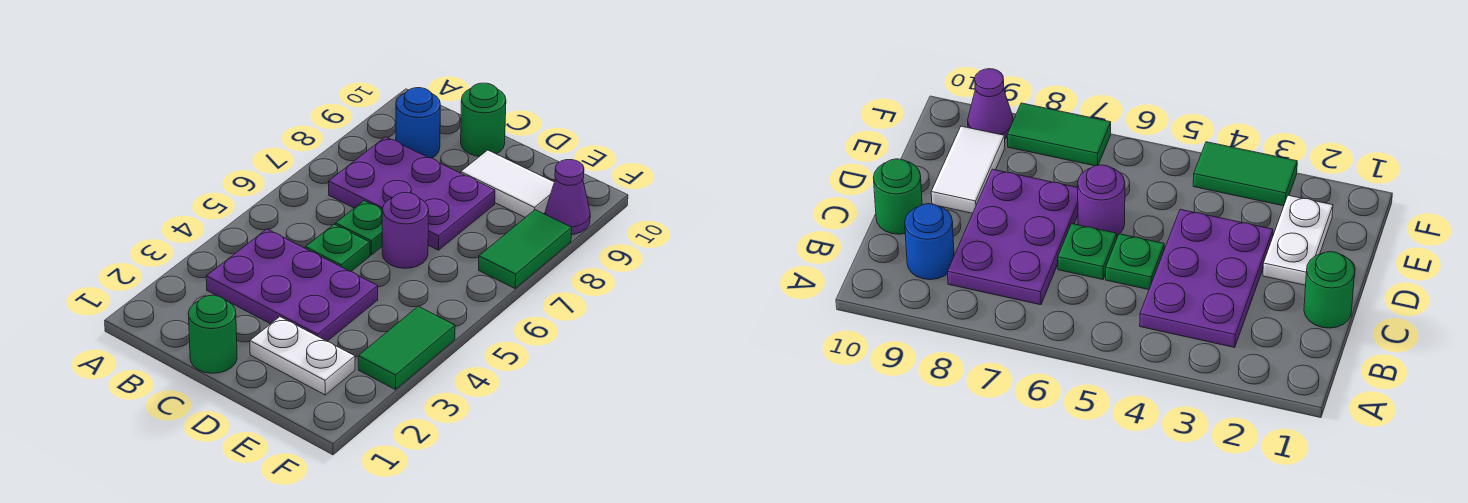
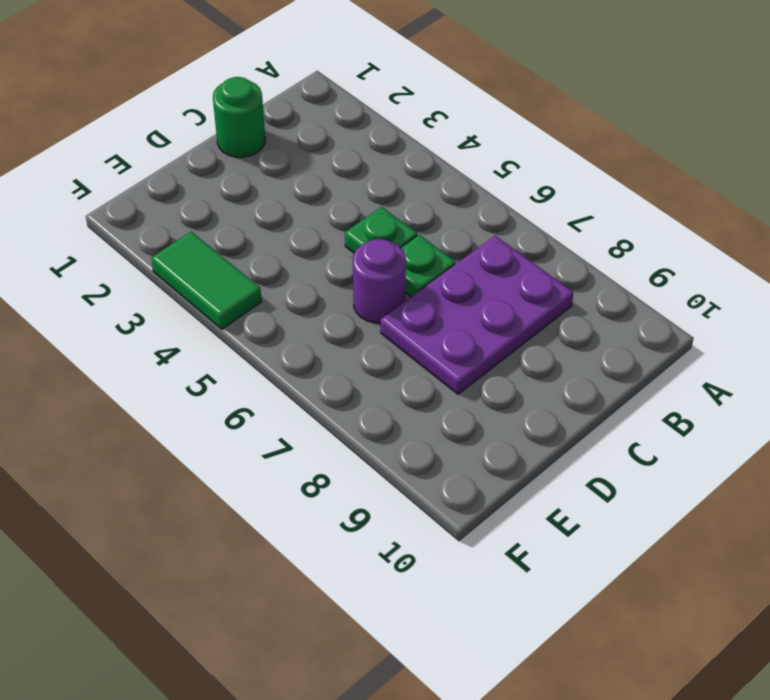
none -> purple plate B3:D4 level 1
none -> blue round brick B9 level 1
none -> green round brick C10 level 1

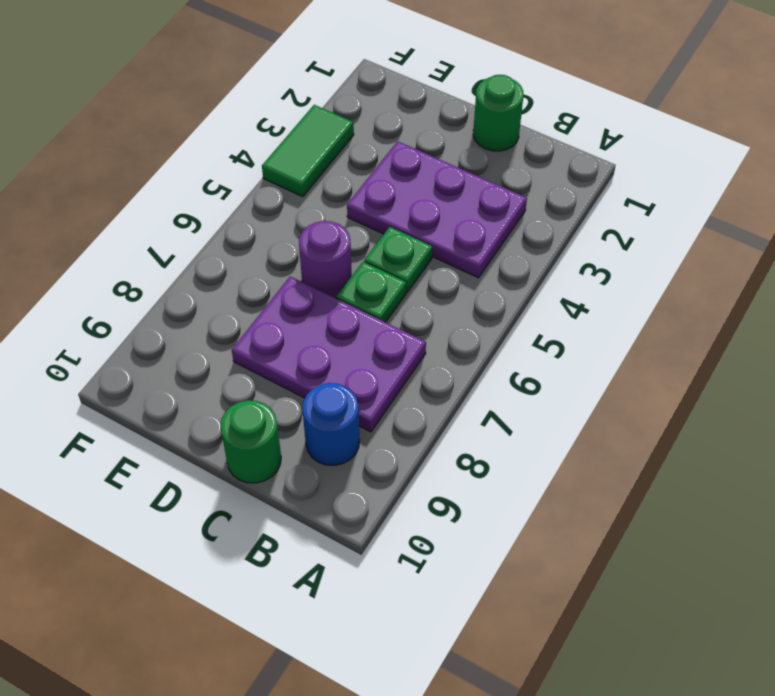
none -> white plate D2:E2 level 1
none -> white tile D9:E9 level 1
none -> green tile F7:F8 level 1

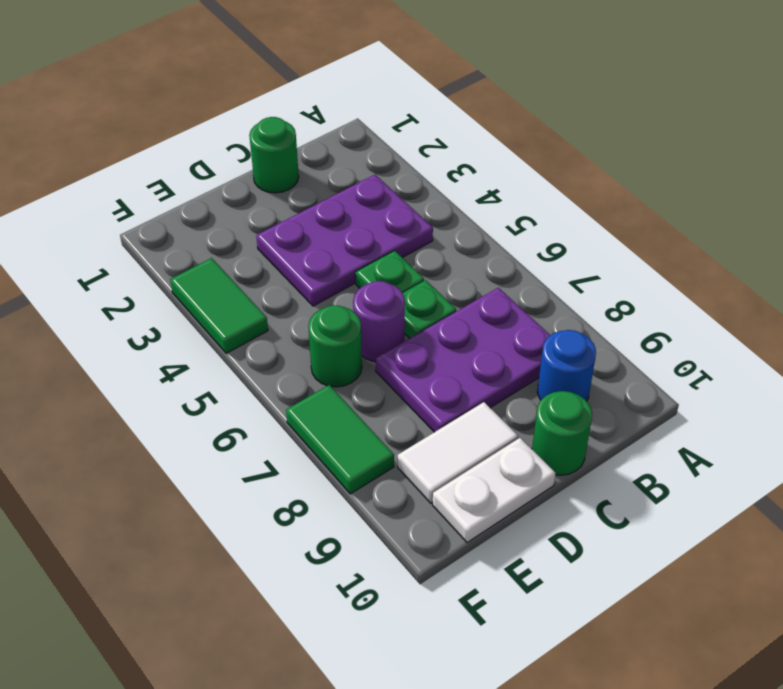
white plate D10:E10 level 1 -> white plate D2:E2 level 1
green round brick E6 level 1 -> none
none -> purple cone F9 level 1

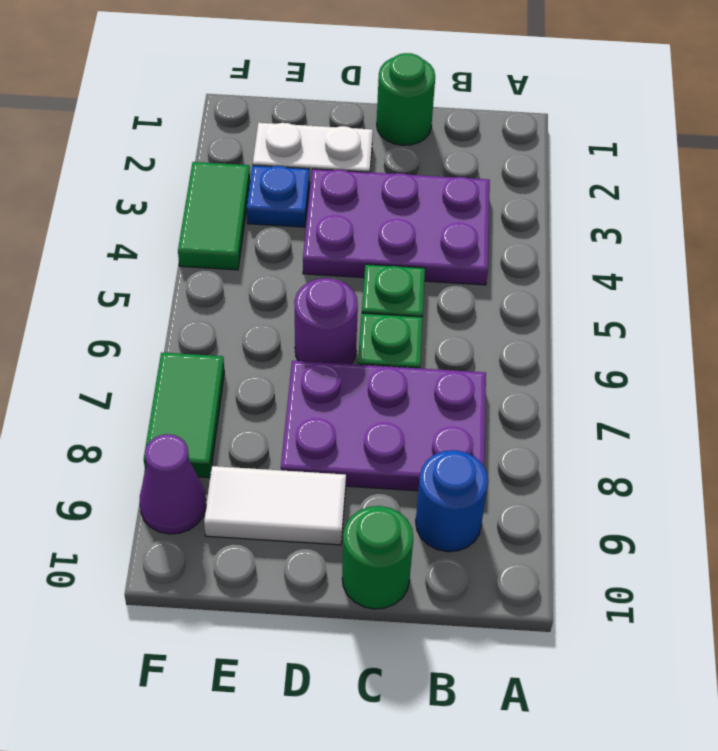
blue plate E3 level 1 -> none

